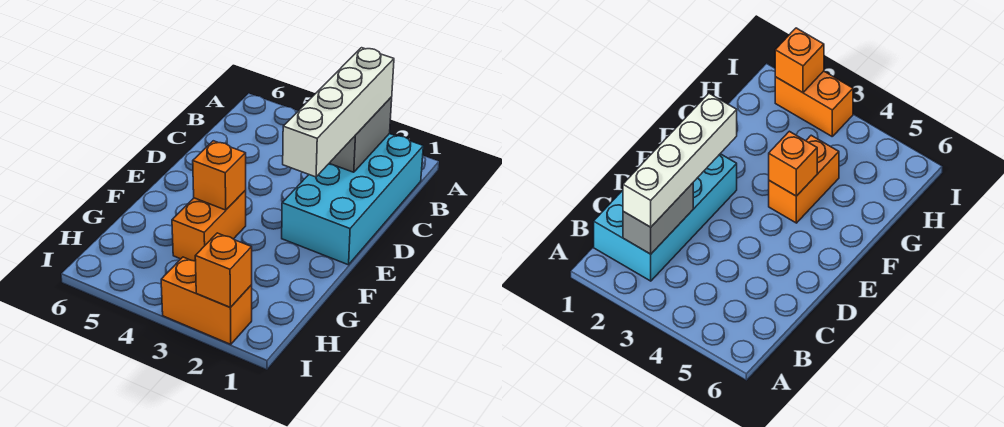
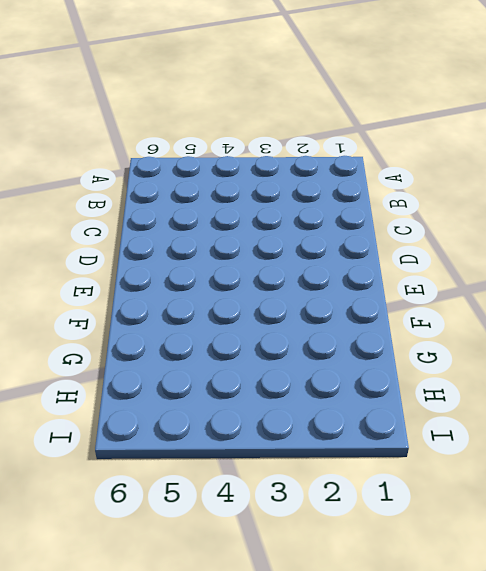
none -> cyan brick B1:E2 level 1
none -> orange brick F4:G4 level 1

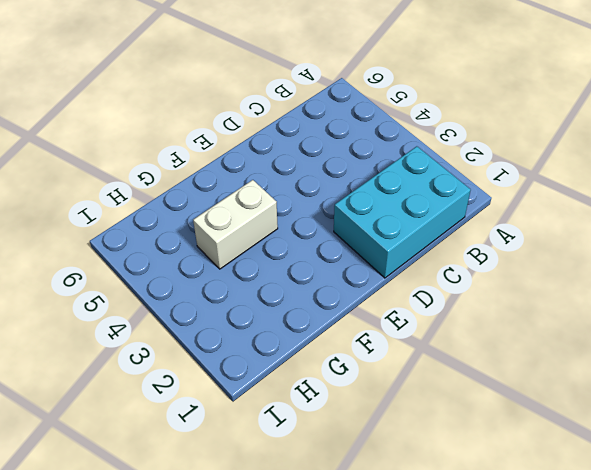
cyan brick B1:D2 level 1 -> cyan brick B1:E2 level 1
white brick F4:G4 level 1 -> orange brick F4:G4 level 1
none -> orange brick I2:I3 level 1
none -> grey brick B2:C2 level 2

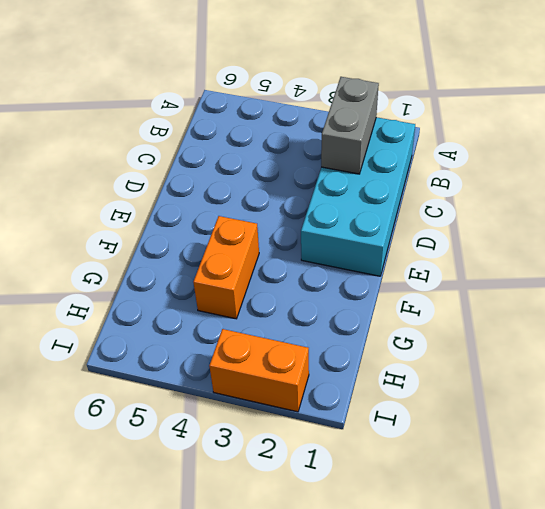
none -> orange brick F4 level 2
none -> orange brick I2 level 2

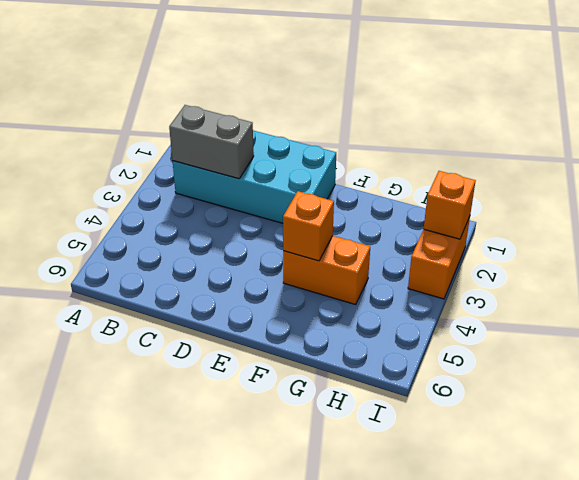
none -> white brick B2:E2 level 3

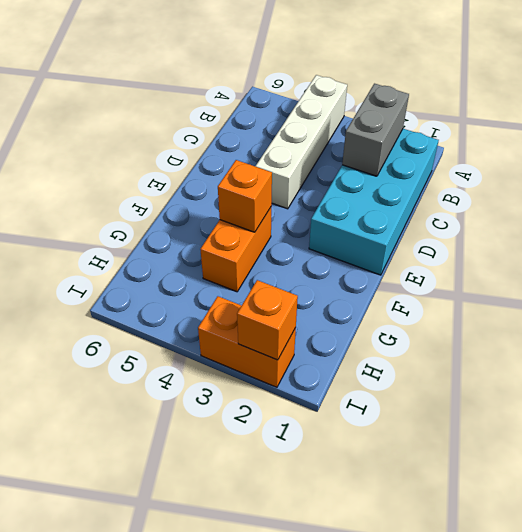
white brick A4:D4 level 1 -> white brick B2:E2 level 3

